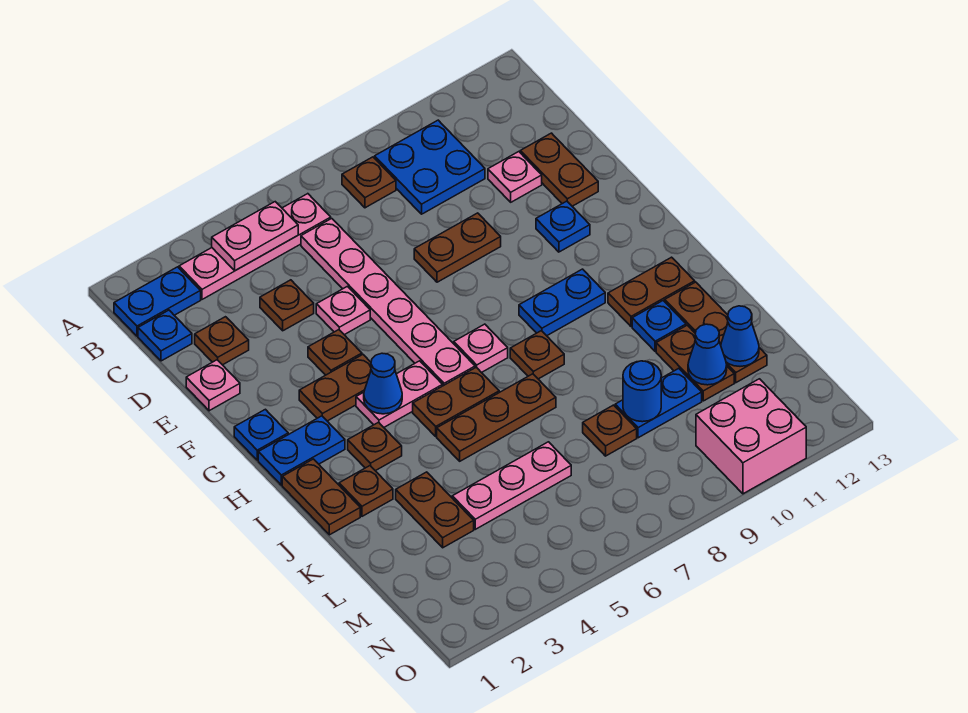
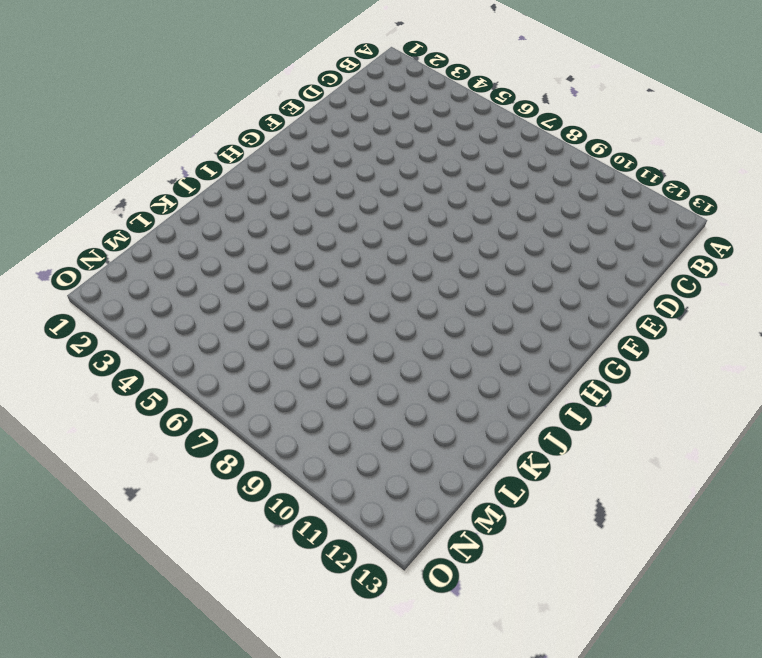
none -> blue plate B1:B2 level 1
none -> pink plate B3:B6 level 1
none -> brown plate B8 level 1
none -> blue plate B9:C10 level 1

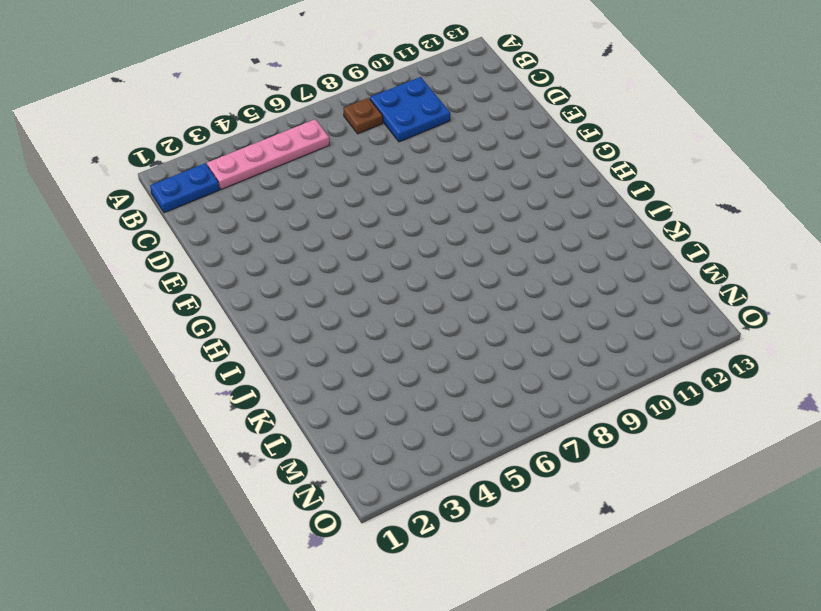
none -> blue plate C1 level 1
none -> pink plate C6:H6 level 1
none -> brown plate D2 level 1
none -> brown plate D4 level 1

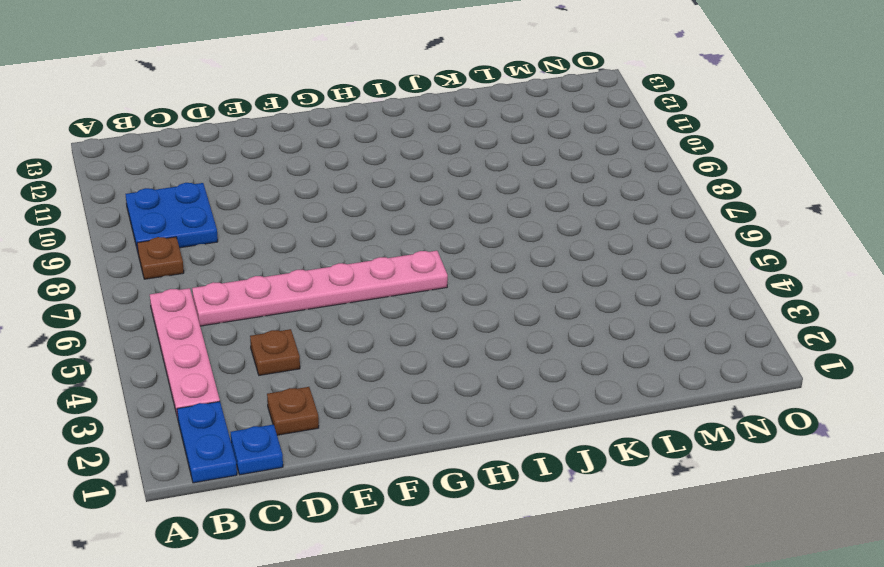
none -> pink plate D11 level 1
none -> brown plate D12:E12 level 1
none -> pink plate E1 level 1
none -> pink plate E5 level 1

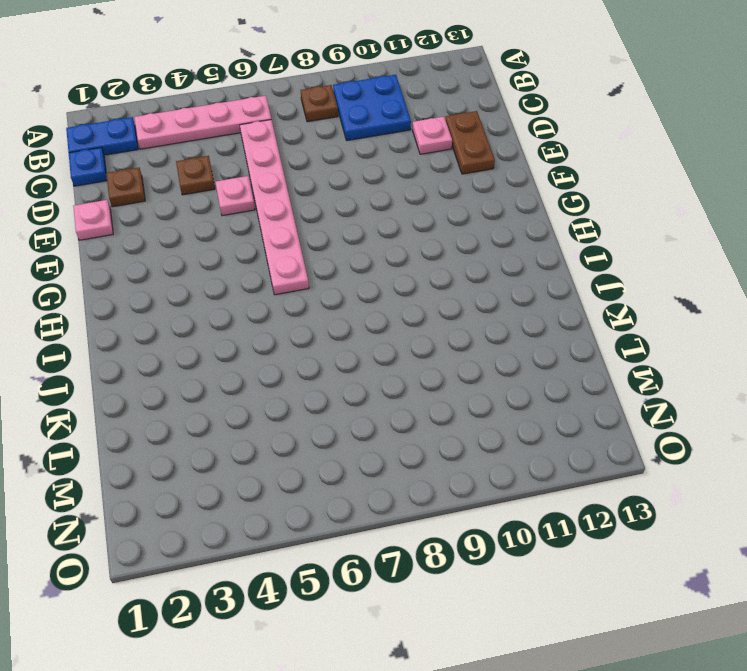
none -> brown plate E8:E9 level 1
none -> brown plate F4 level 1
none -> blue plate F11 level 1
none -> blue plate G1 level 1

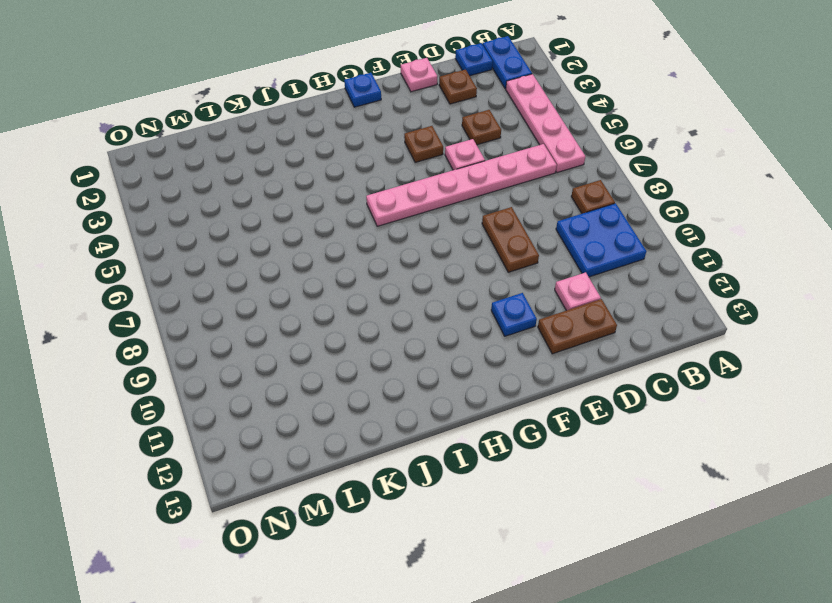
none -> brown plate G3:G4 level 1
none -> blue plate H1:H2 level 1
none -> pink plate H4:H5 level 1
none -> pink plate H7 level 1

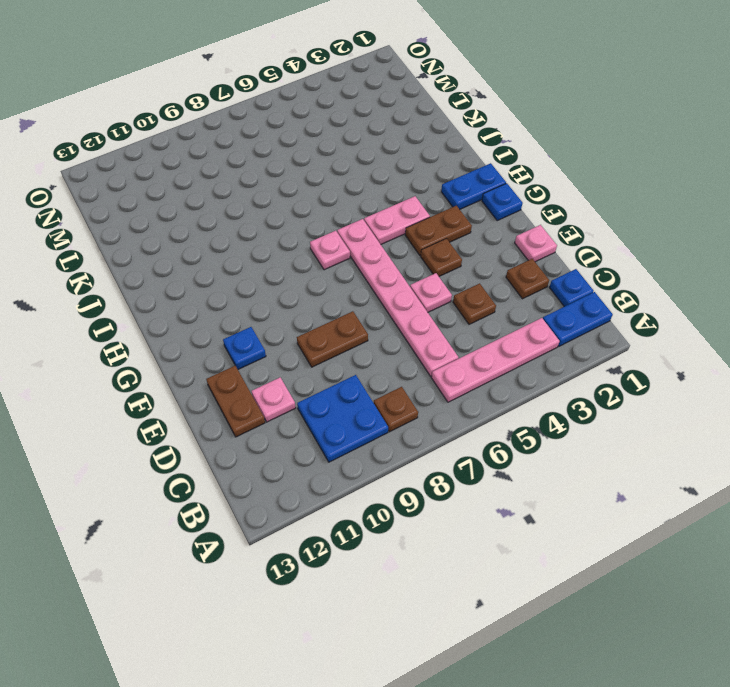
none -> blue plate H9:H10 level 1
none -> brown plate I1:J1 level 1
none -> brown plate I3 level 1
none -> brown plate I5:I6 level 1

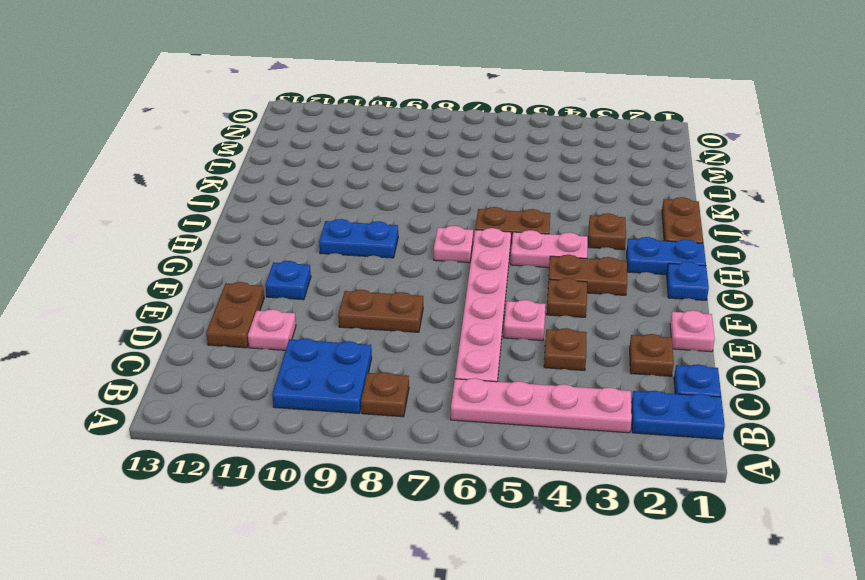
none -> brown plate I8 level 1
none -> brown plate I11:I12 level 1
none -> brown plate J2 level 1
none -> brown plate J5:J7 level 1

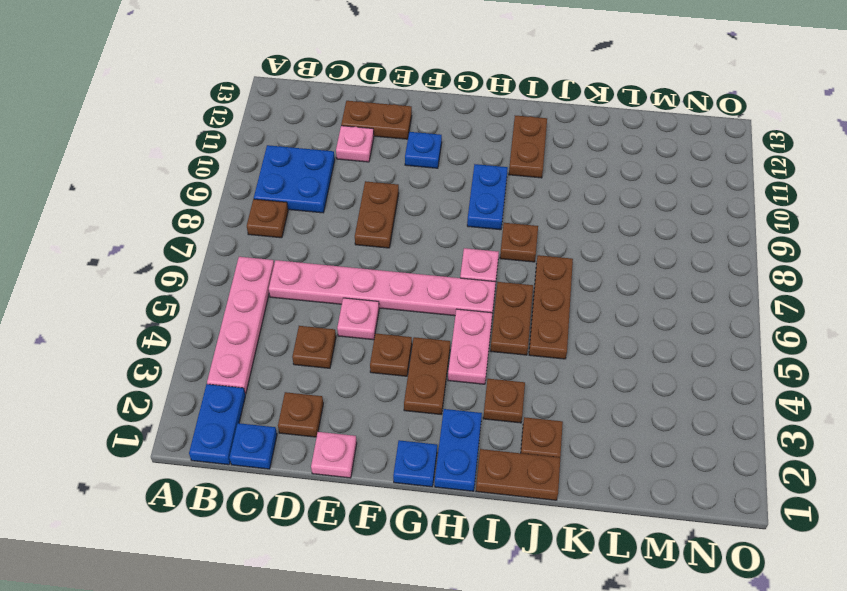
none -> blue plate J11 level 1
none -> brown plate J12:L12 level 1
none -> brown plate K3:L3 level 1
none -> brown plate K11:L11 level 1

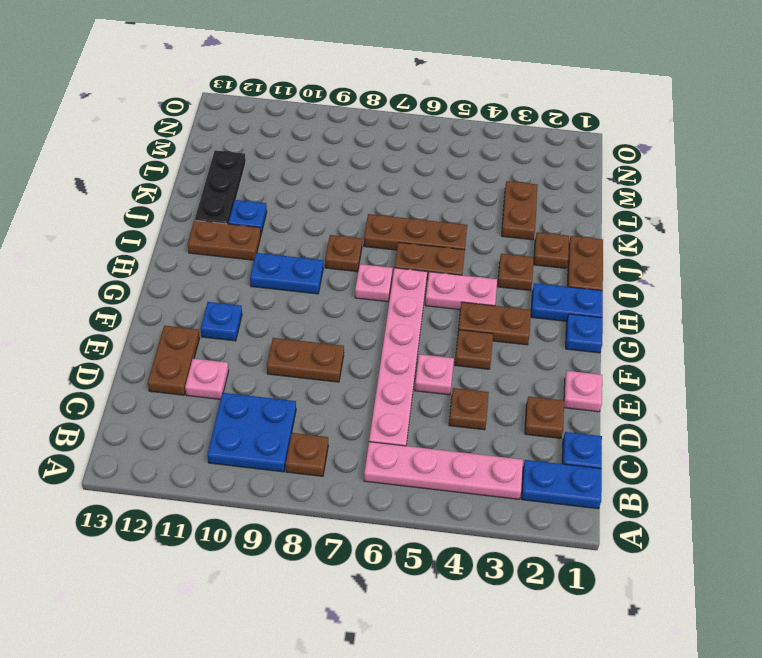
black plate J12:L12 level 1 -> brown plate J12:L12 level 1
none -> brown plate K11:L11 level 1
none -> pink plate L4:L6 level 1
none -> brown plate L8 level 1
none -> blue plate L9:L10 level 1

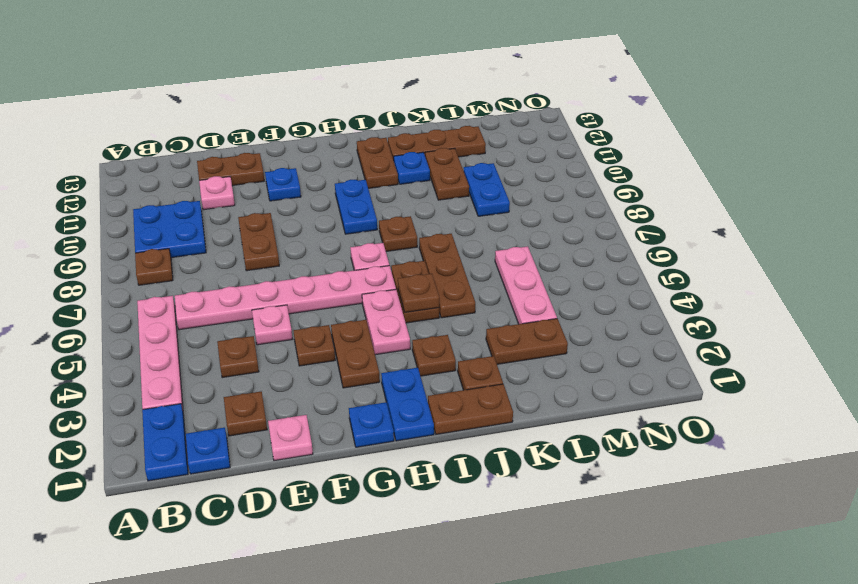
brown plate I5 level 2 -> brown plate L8 level 1
brown plate K10:K11 level 1 -> brown plate K11:L11 level 1
none -> pink brick N10:O11 level 1
none -> pink plate B4:B5 level 2
none -> blue cone H4 level 2
none -> blue round brick L9 level 2

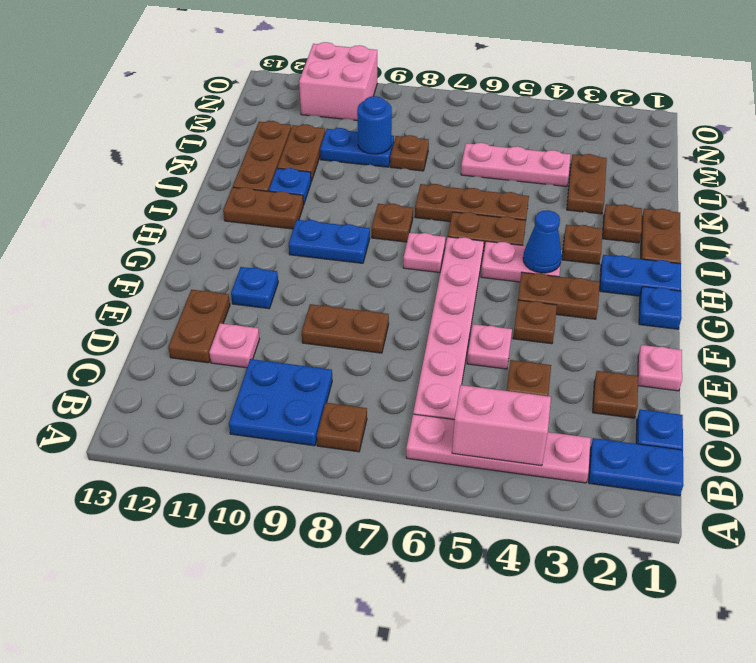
pink brick B4:B5 level 2 -> pink plate B4:B5 level 2
none -> blue cone L11 level 2
none -> blue cone L12 level 2

